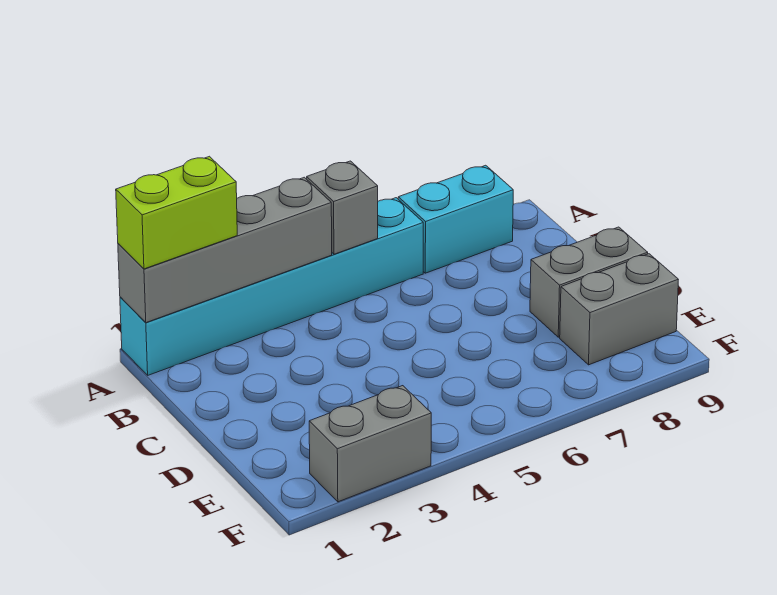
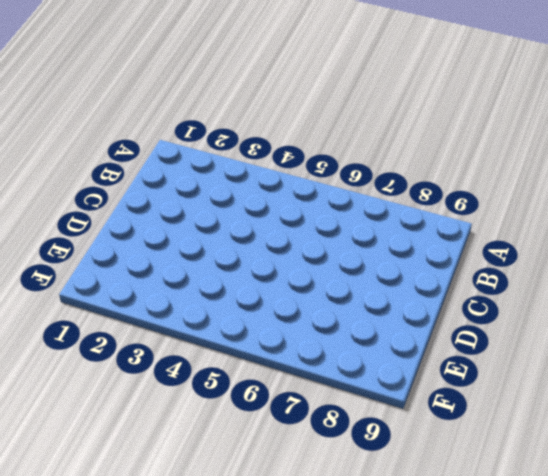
none -> cyan brick A1:A6 level 1
none -> cyan brick A7:A8 level 1

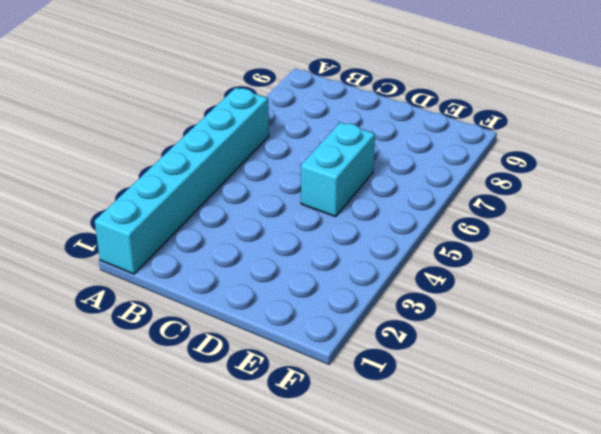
cyan brick D5:D6 level 1 -> cyan brick A7:A8 level 1
none -> grey brick D8:D9 level 1
none -> grey brick E8:E9 level 1

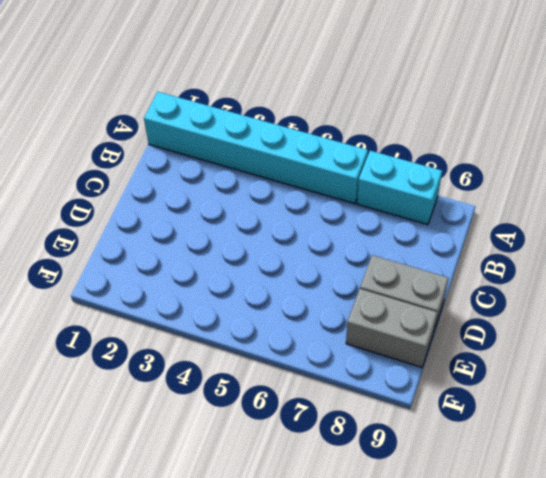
none -> grey brick F2:F3 level 1
none -> grey brick A1:A4 level 2

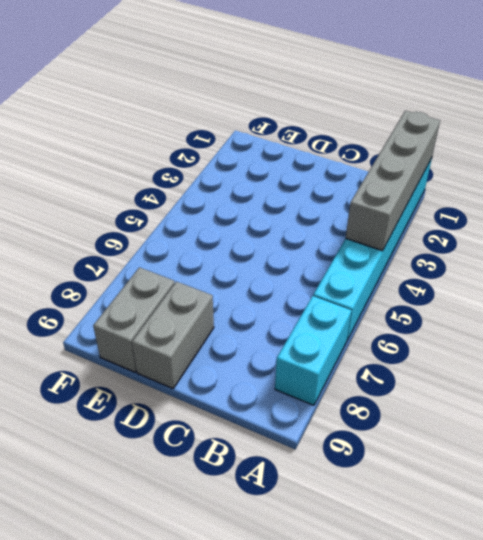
none -> grey brick F2:F3 level 1
none -> grey brick A5 level 2

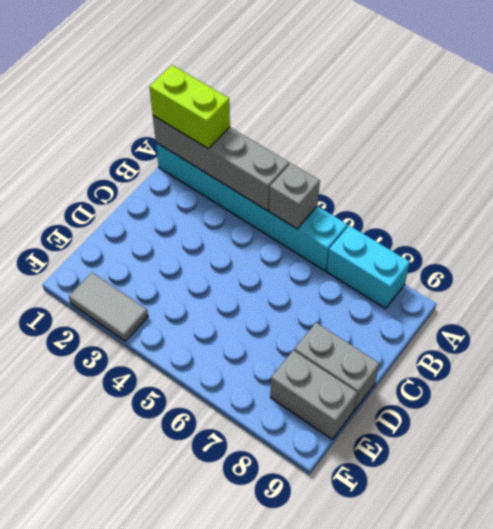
grey tile F2:F3 level 1 -> grey brick F2:F3 level 1

